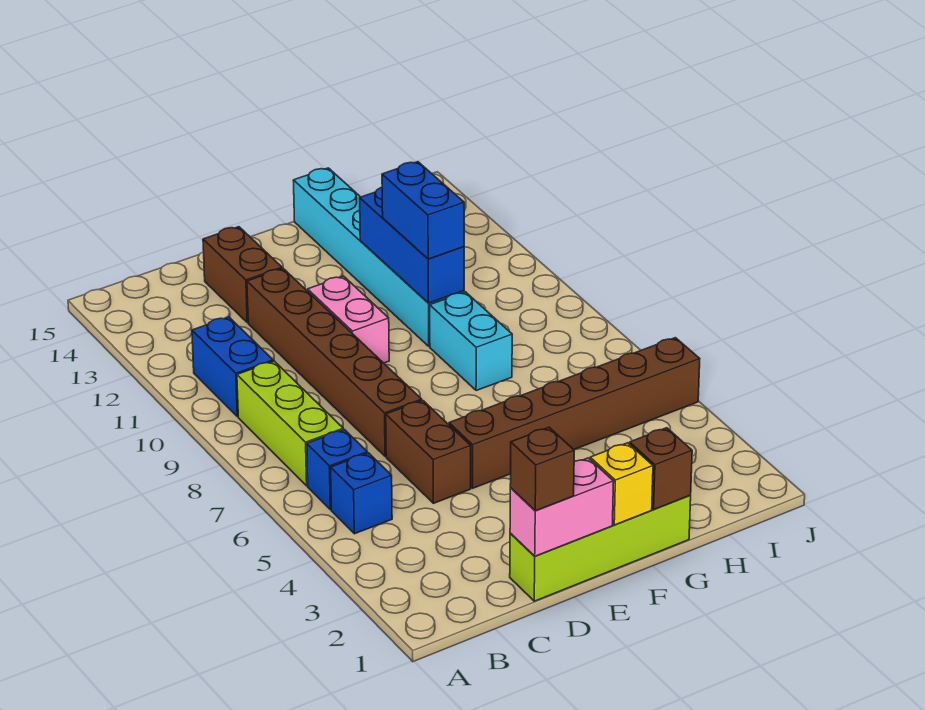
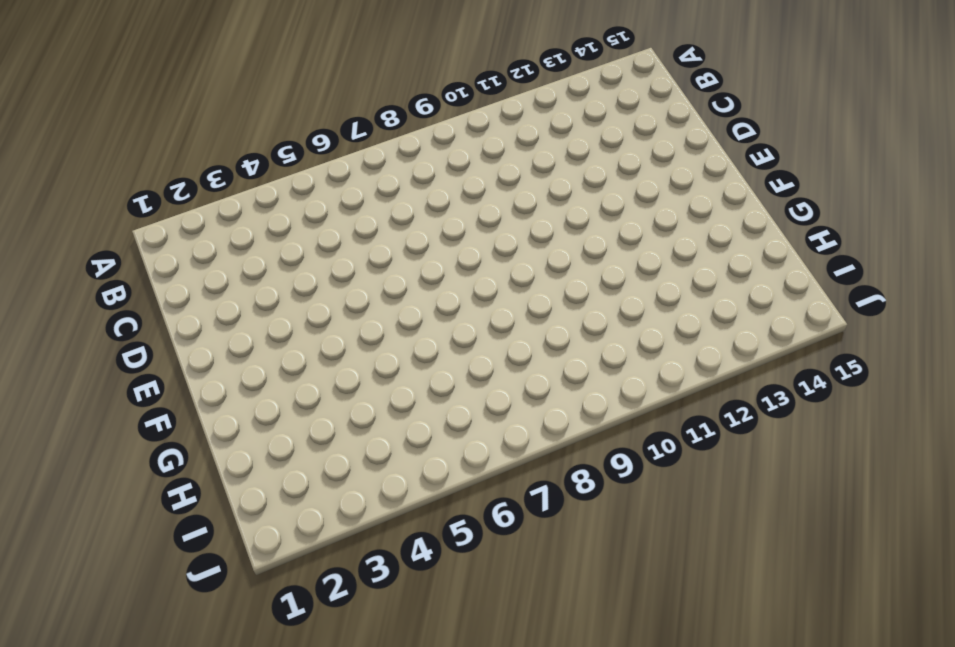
none -> blue brick B5 level 1
none -> blue brick B6 level 1
none -> lime brick B7:B9 level 1

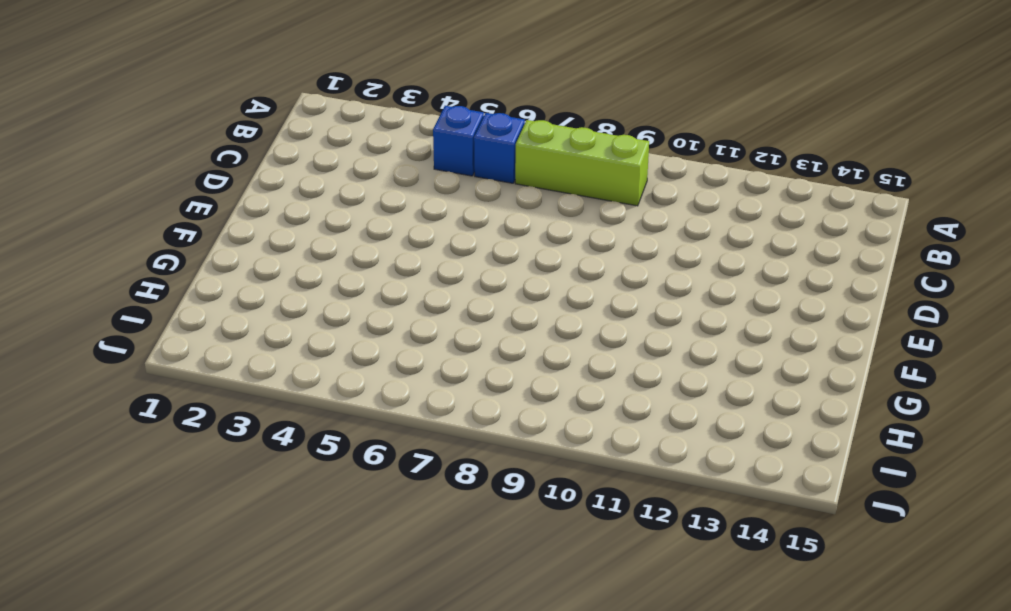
none -> blue brick B10:B11 level 1
none -> lime brick D1:G1 level 1
none -> brown brick D5:D6 level 1

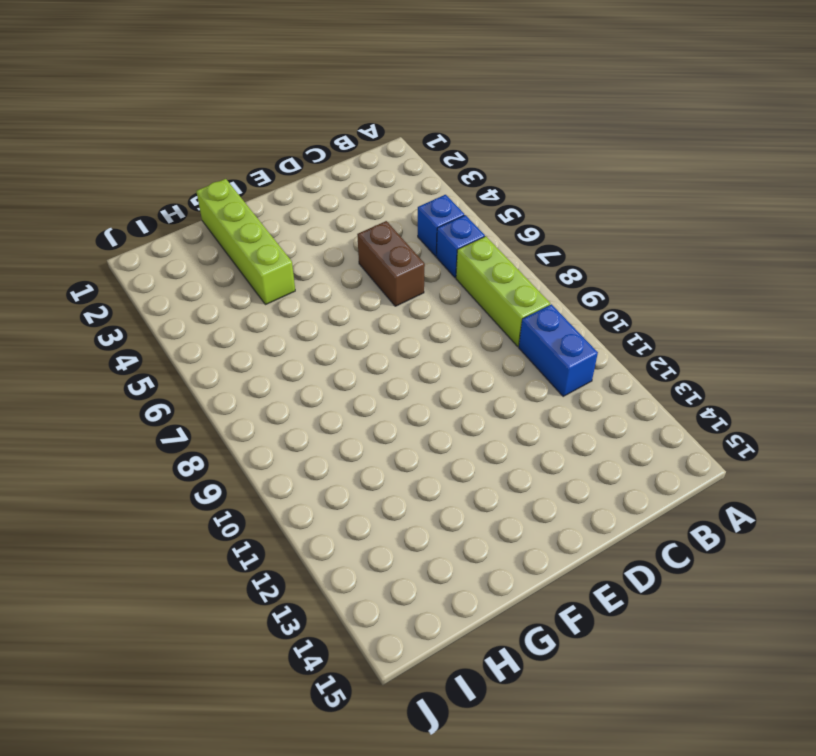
lime brick G1:G4 level 1 -> lime brick D1:G1 level 1
none -> brown brick D7:D12 level 1
none -> brown brick D13:D14 level 1
none -> brown brick E5:J5 level 1

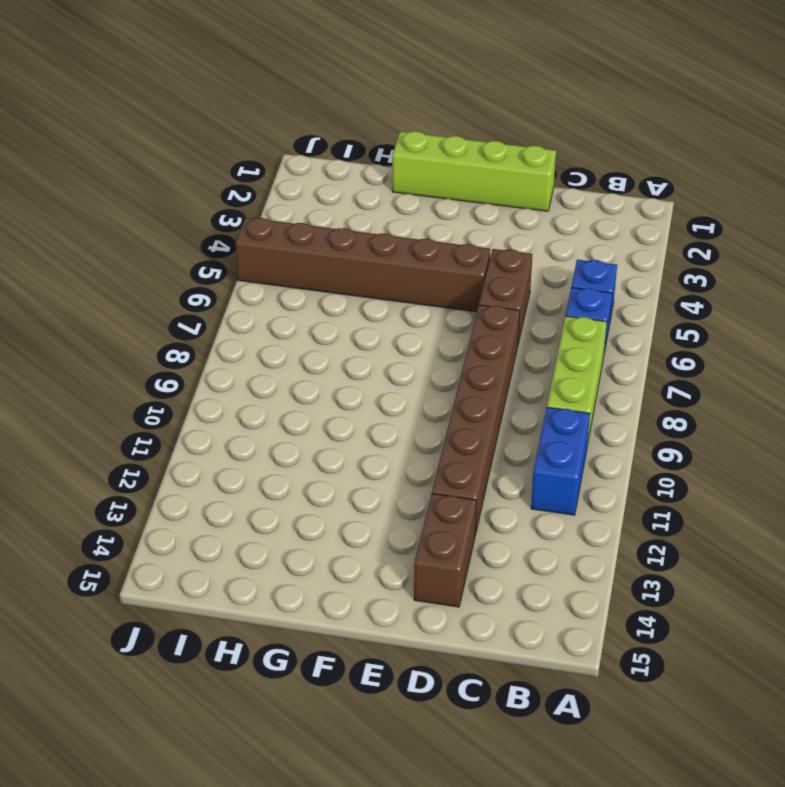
none -> pink brick E10:E11 level 1
none -> cyan brick G8:G9 level 1
none -> cyan brick G10:G15 level 1

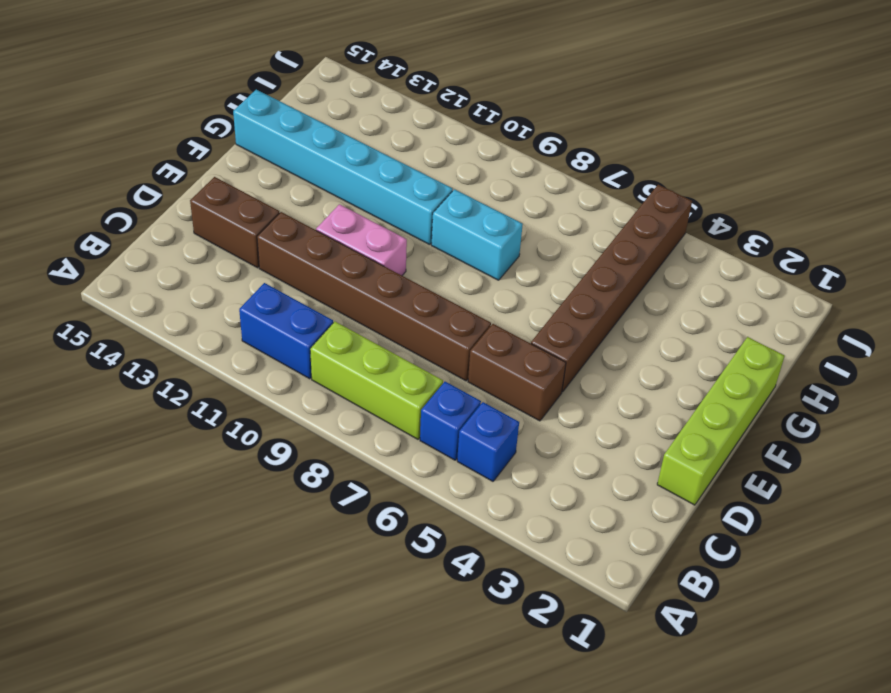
none -> pink brick D1:E1 level 2
none -> yellow brick F1 level 2
none -> brown brick G1 level 2

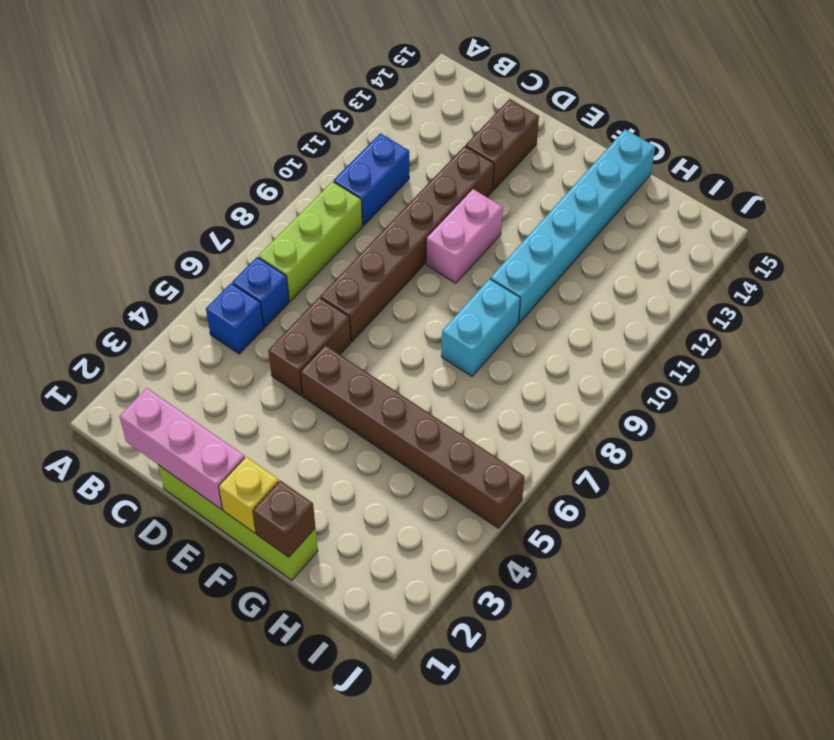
pink brick C1:E1 level 2 -> pink brick D1:E1 level 2
none -> blue brick G10:G12 level 2
none -> brown brick D1 level 3
none -> blue brick G10:G11 level 3

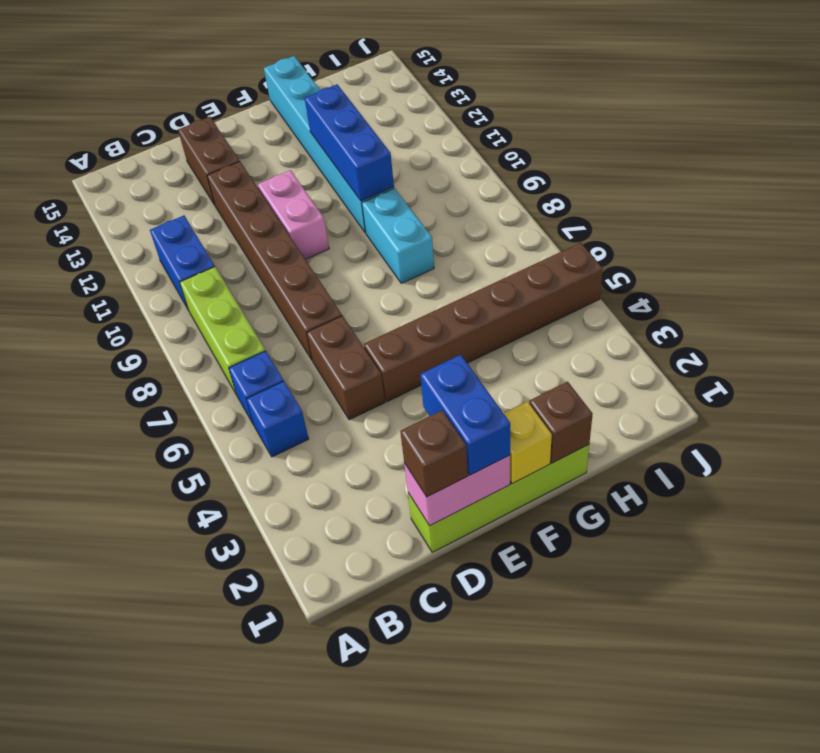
blue brick E1:E2 level 3 -> blue brick G10:G11 level 3

